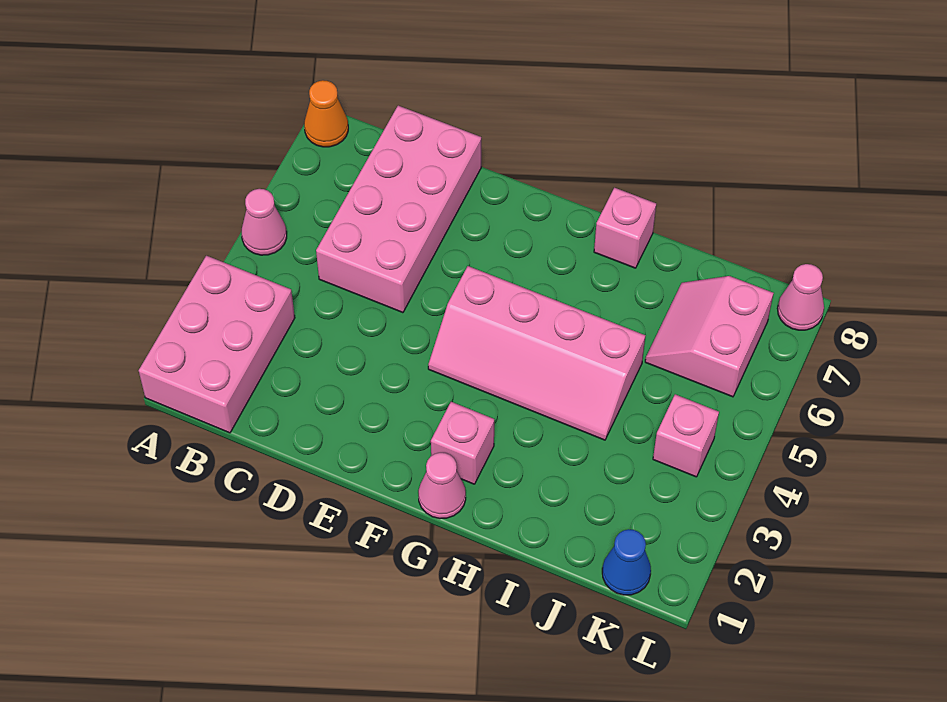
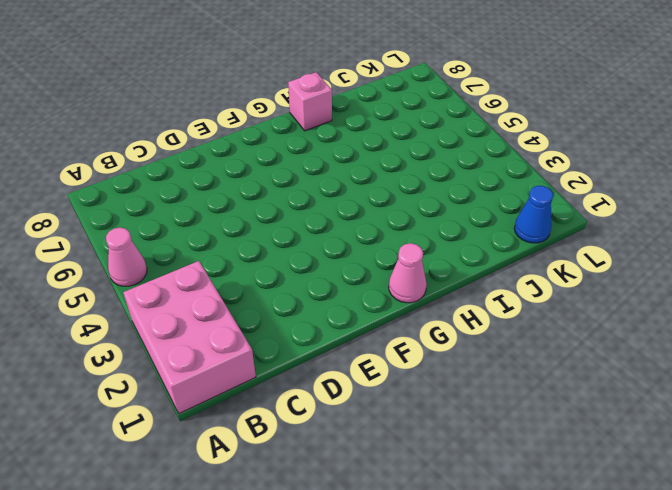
none -> orange cone A8 level 1
none -> pink brick C5:D8 level 1
none -> pink slope F4:I5 level 1 top 5

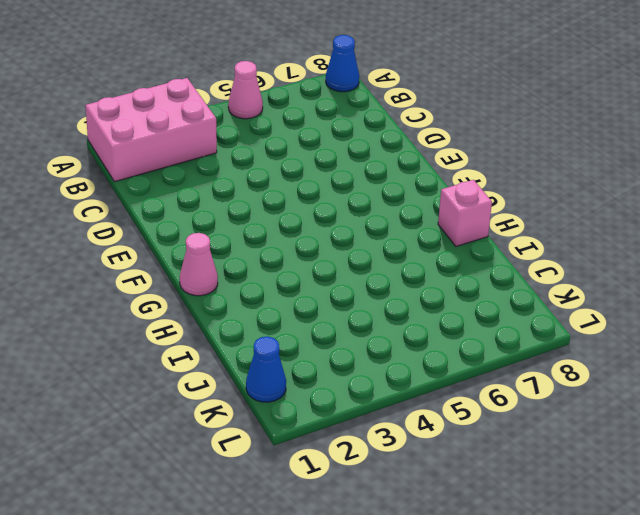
blue cone A8 level 1 -> orange cone A8 level 1
none -> pink brick C5:D8 level 1
none -> pink slope F4:I5 level 1 top 5
none -> pink brick G2 level 1

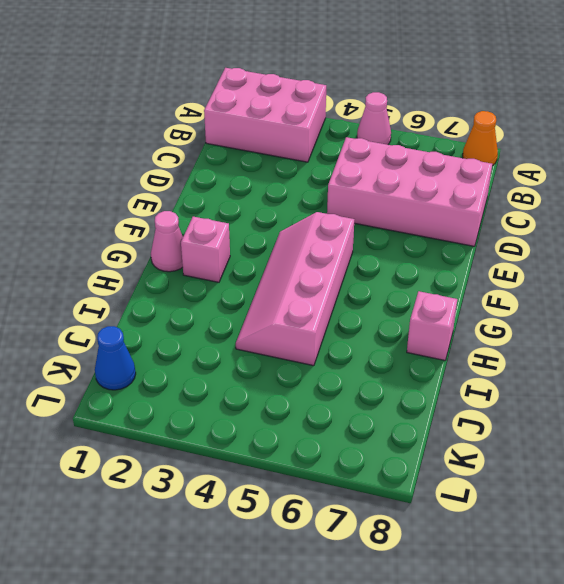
none -> pink slope J6:K7 level 1 top K
none -> pink brick K4 level 1
none -> pink cone L8 level 1

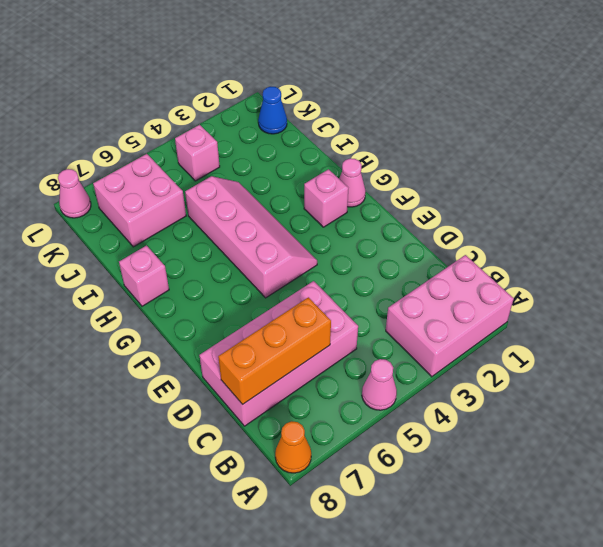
orange brick C6:C8 level 2 -> none
pink brick J6:K7 level 1 -> pink slope J6:K7 level 1 top K

